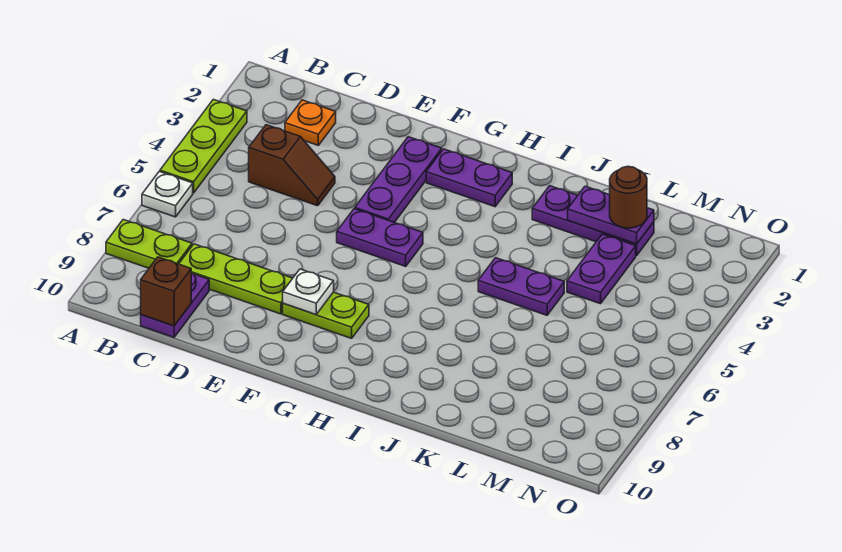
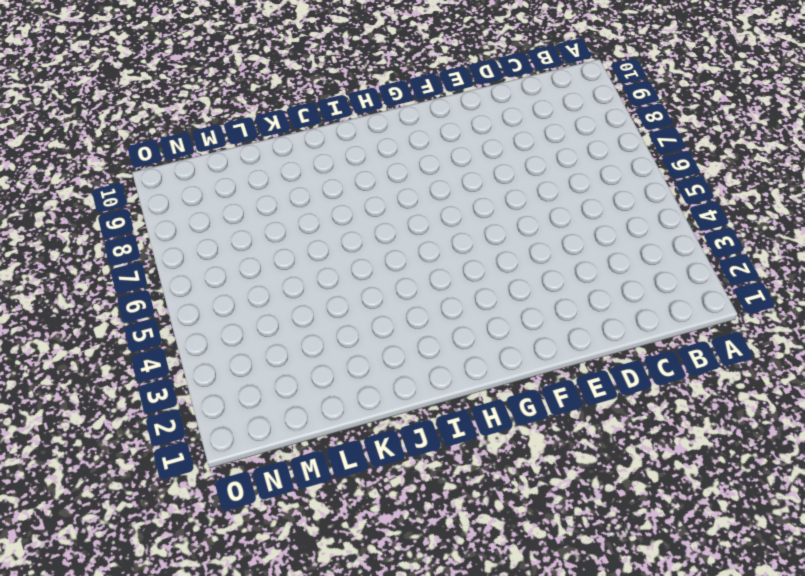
none -> lime plate A3:A5 level 1
none -> white plate A6 level 1
none -> lime plate A8:B8 level 1

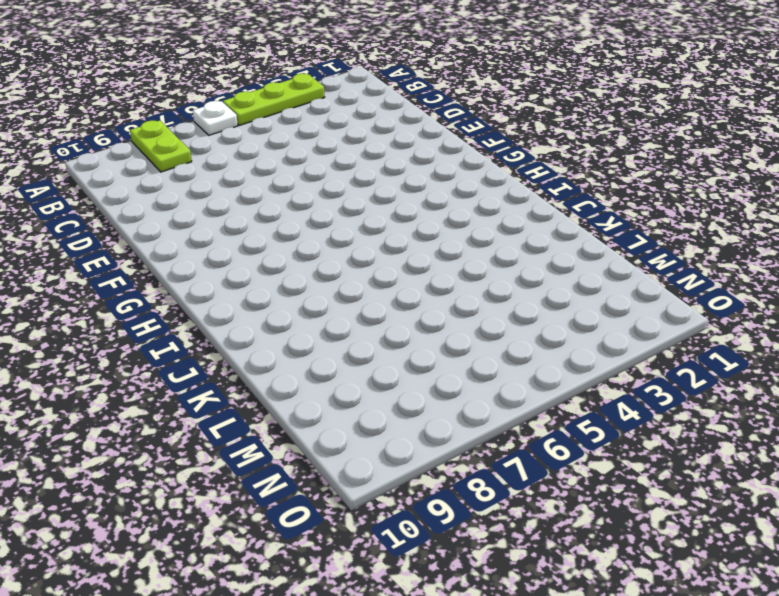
none -> orange plate C2 level 1
none -> brown slope C4:D4 level 1 top C
none -> lime plate C8:E8 level 1

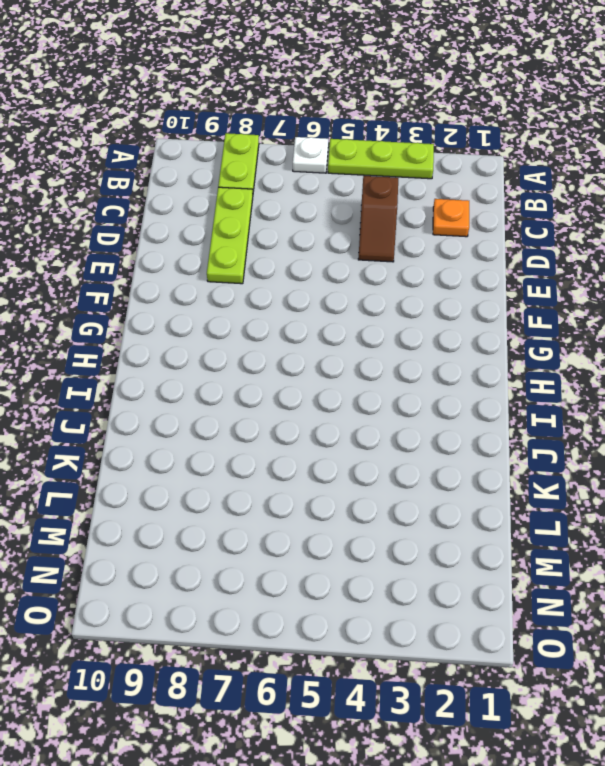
none -> purple plate C9:C10 level 1
none -> purple plate F2:F4 level 1
none -> purple plate F5:G5 level 1

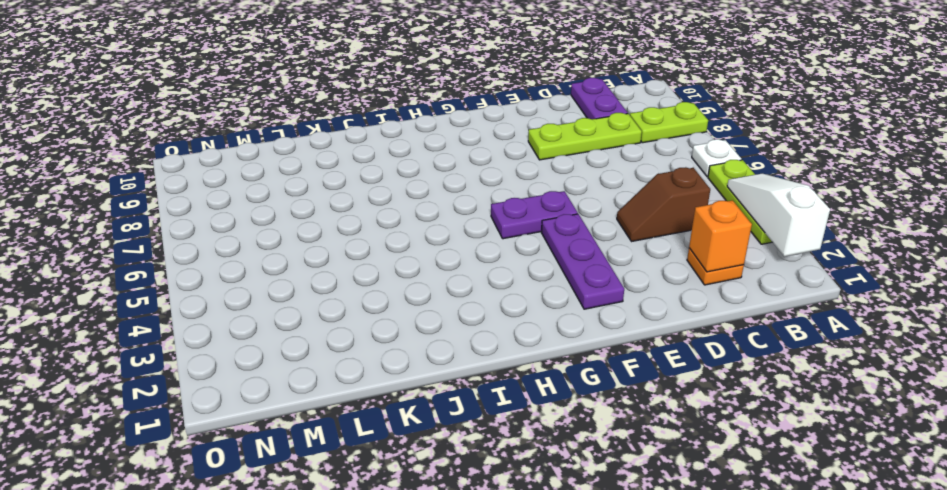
white slope A2:A4 level 2 top 2 -> none
orange brick C2 level 2 -> none
none -> lime plate F8:G8 level 1
none -> purple plate G2:H2 level 1
none -> purple plate J2:L2 level 1

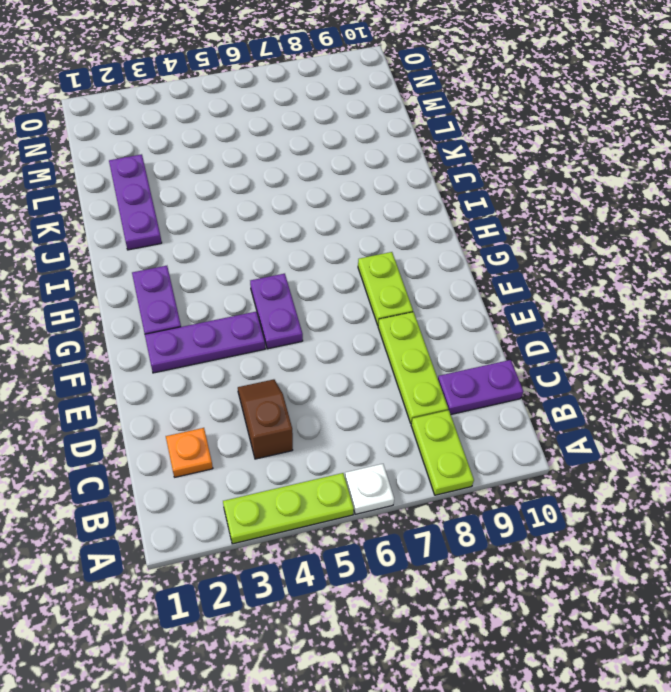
none -> purple plate J5:K5 level 1
none -> purple plate L3:L4 level 1
none -> brown brick C10 level 2

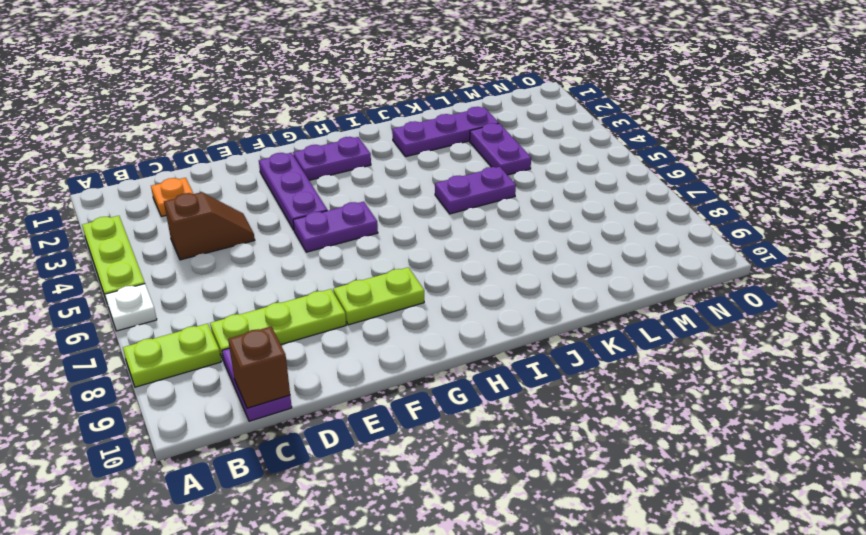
none -> white plate F8 level 2
none -> purple plate K2:L2 level 2
none -> brown round brick L2 level 3

